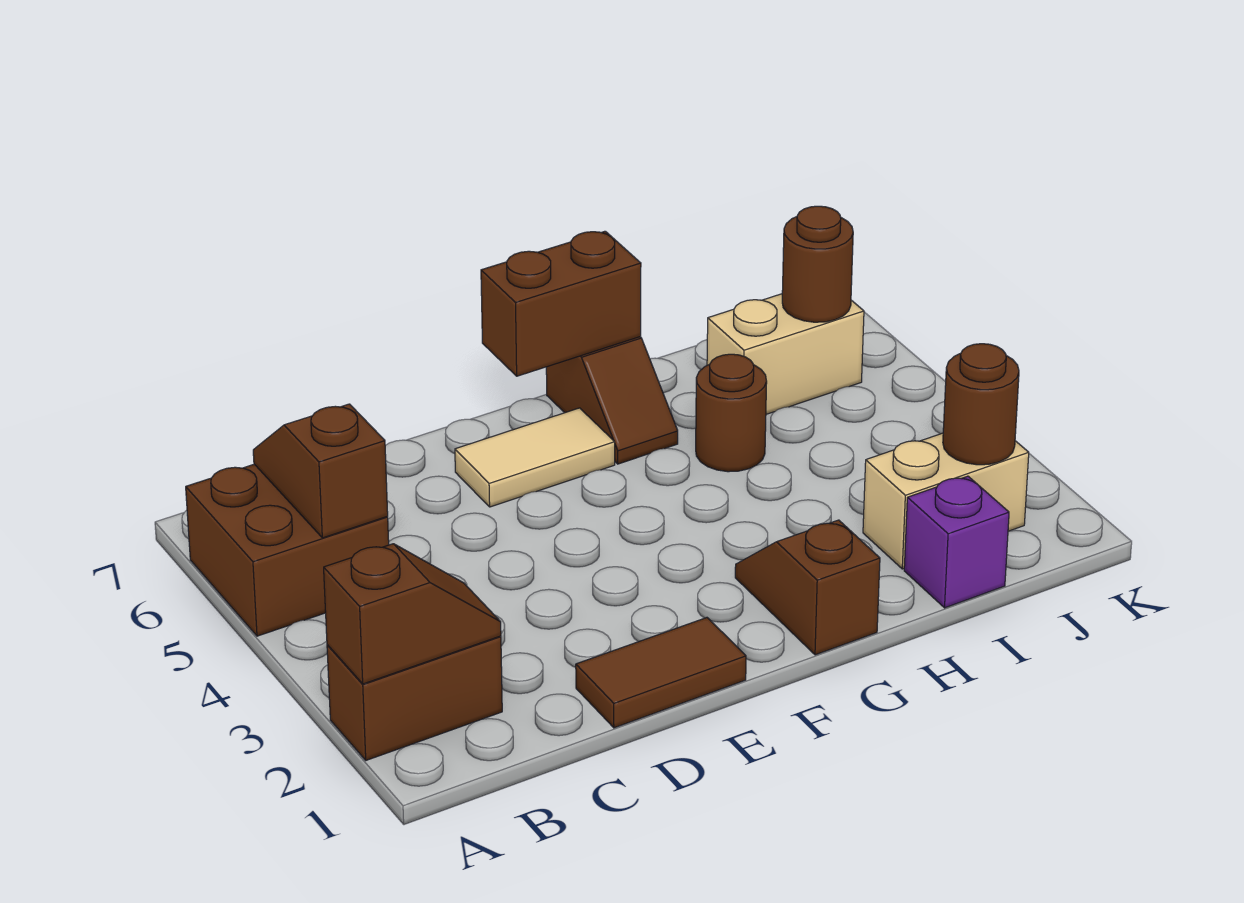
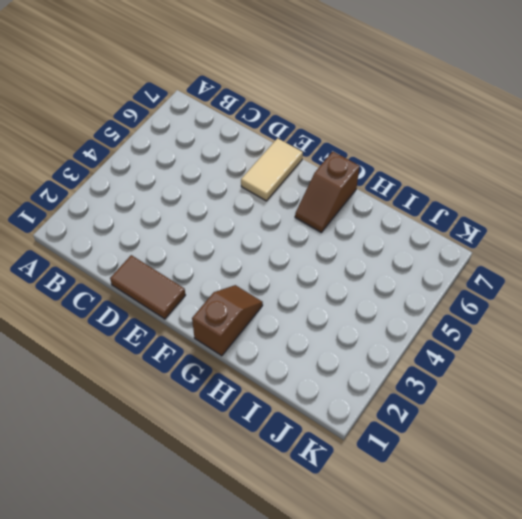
tan tile E6:E7 level 1 -> tan tile E6:F6 level 1
none -> brown brick A2:B2 level 1
none -> brown brick A5:B6 level 1
none -> brown round brick H5 level 1

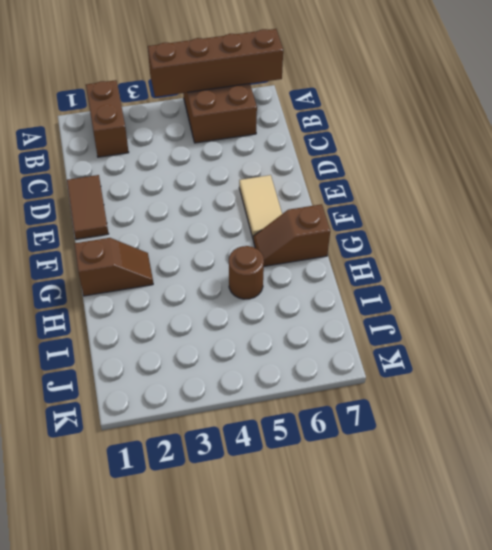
brown brick A4:A7 level 2 -> none
none -> purple brick I1 level 1
none -> tan brick I2:J2 level 1
none -> tan brick I6:J6 level 1

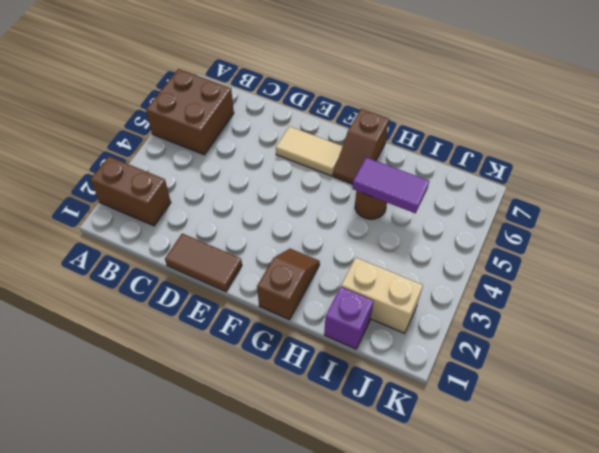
purple tile H5:I5 level 2 -> none
none -> tan brick I6:J6 level 1
none -> brown slope A2:B2 level 2 top A
none -> brown slope B5:B6 level 2 top 5

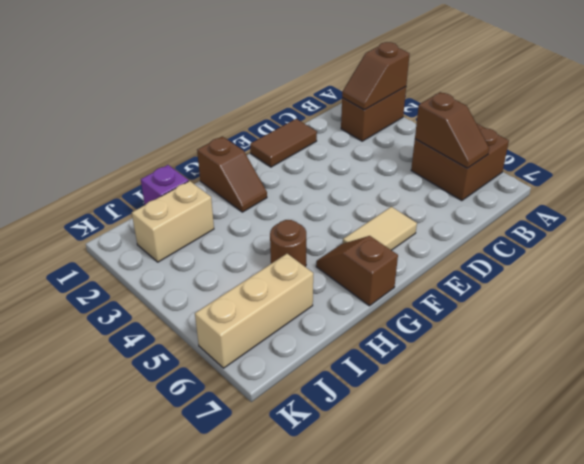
tan brick I6:K6 level 1 -> tan brick I6:J6 level 1
none -> brown brick F7:G7 level 2
none -> brown round brick J2 level 2
none -> brown round brick J6 level 2

